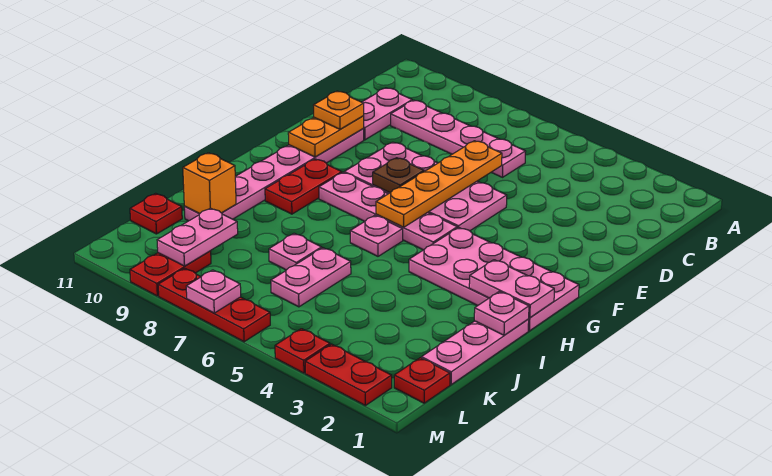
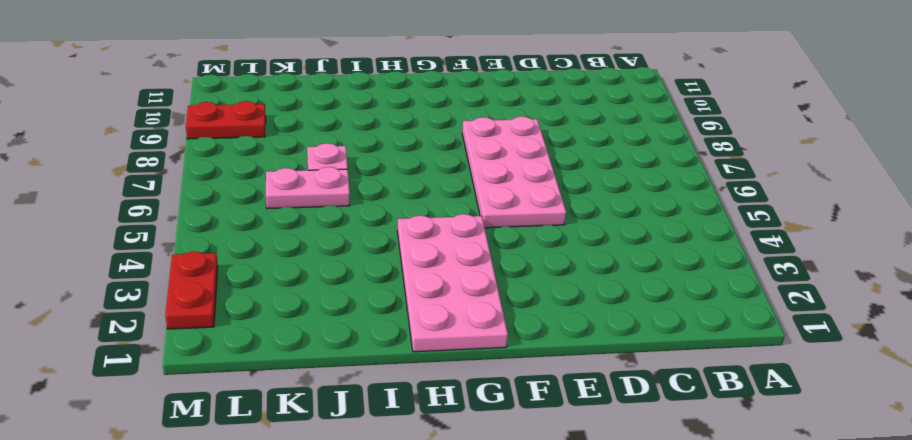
none -> pink plate C6:C9 level 1
none -> pink plate C10:D10 level 1
none -> pink plate E10:J10 level 1

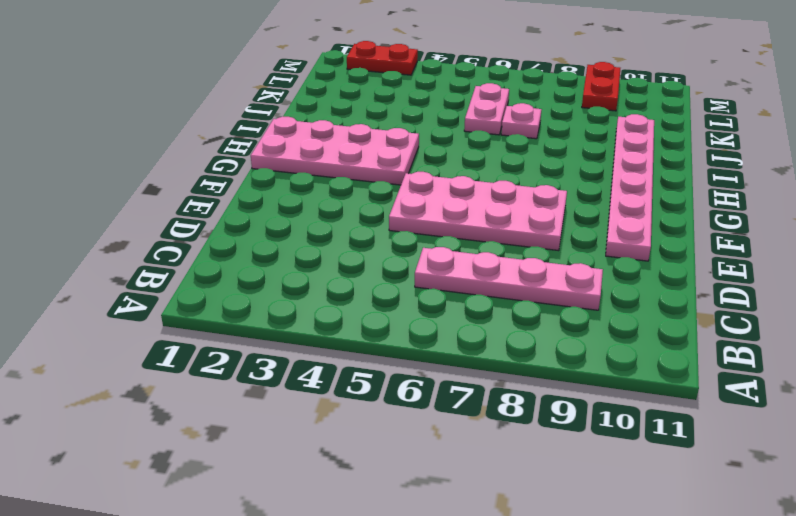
none -> pink plate C10:D10 level 1
none -> pink plate G5:G8 level 1
none -> red plate G9:H9 level 1

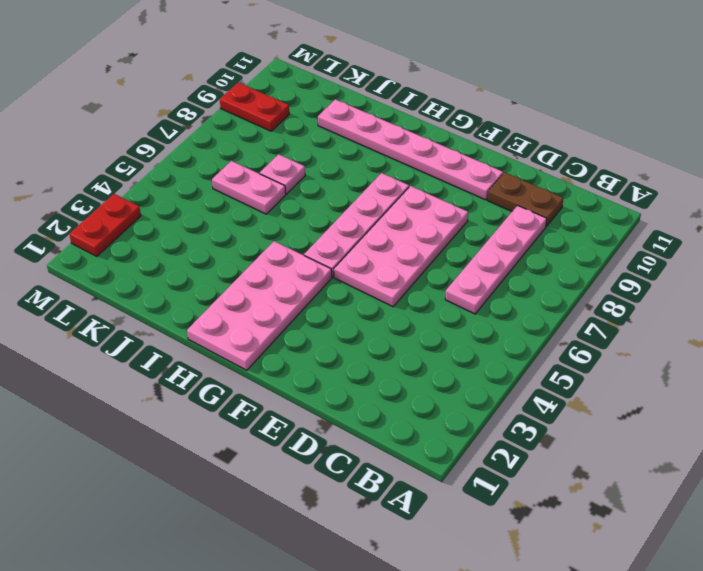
brown plate C10:D10 level 1 -> pink plate C10:D10 level 1
none -> red plate G9:H9 level 1
none -> pink plate H6 level 1
none -> pink plate I1:K1 level 1

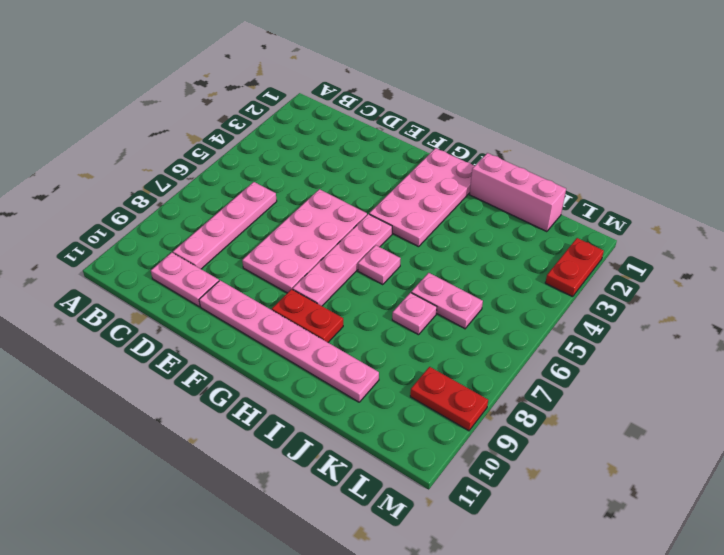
pink brick I1:K1 level 1 -> pink plate I1:K1 level 1
none -> red plate K11 level 1
none -> red plate L1 level 1
none -> red plate M4 level 1

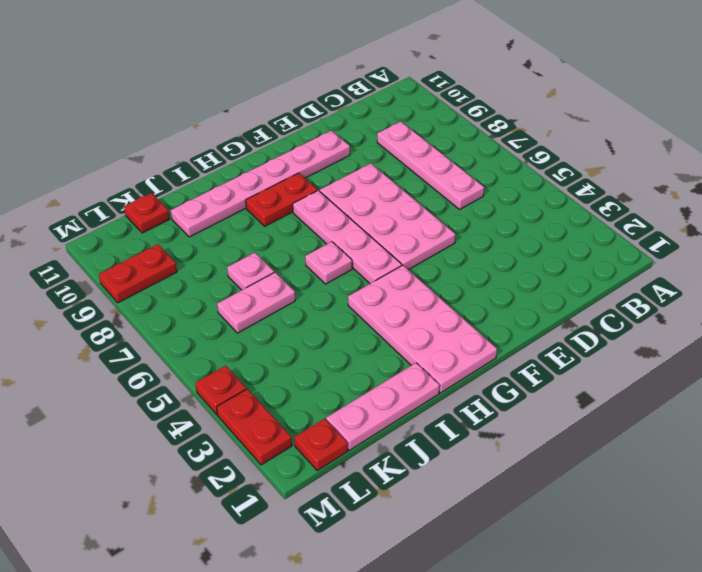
none -> pink plate C10:D10 level 1
none -> red plate M6:M8 level 1
none -> orange plate D6:G6 level 2

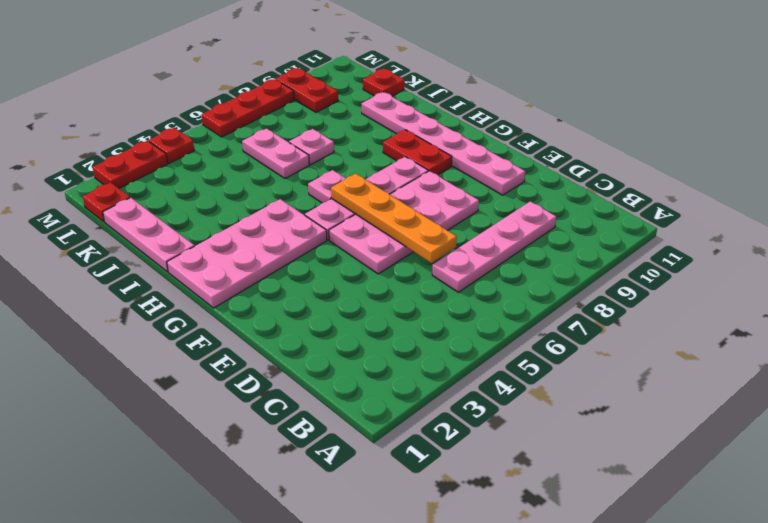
none -> pink plate C10:D10 level 1
none -> orange plate E10:F10 level 2
none -> brown plate F7 level 2

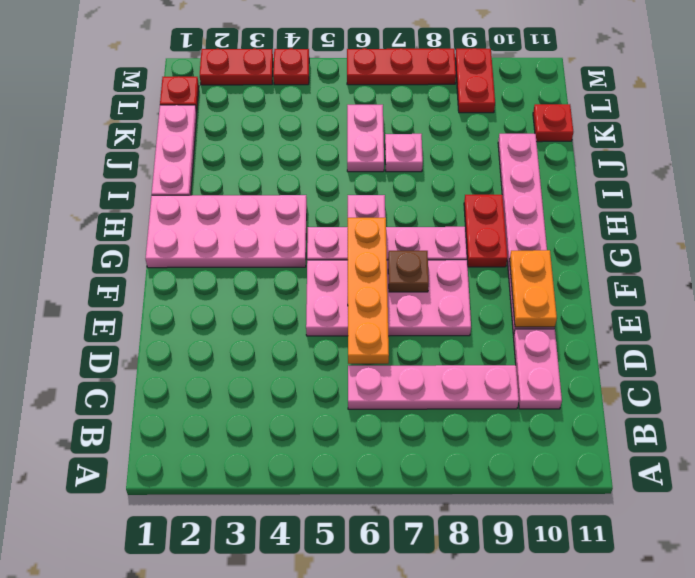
none -> pink plate H1:H2 level 2
none -> pink plate I1 level 2
none -> orange brick J10 level 2

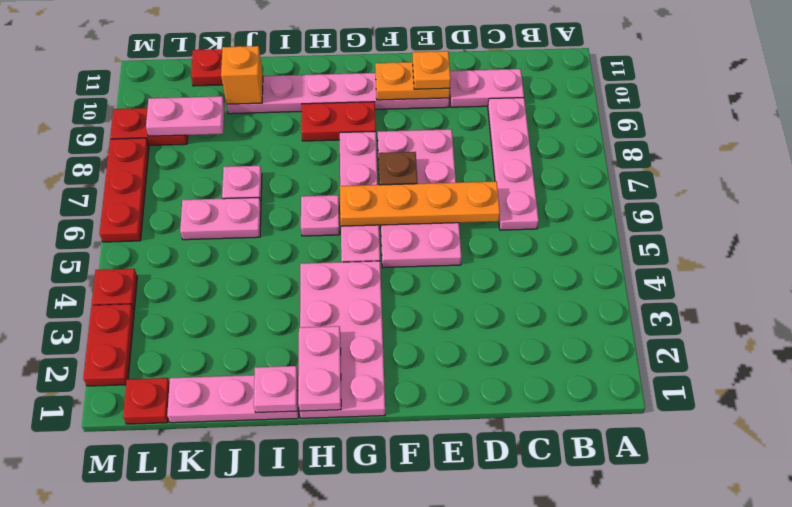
none -> pink plate M7 level 2

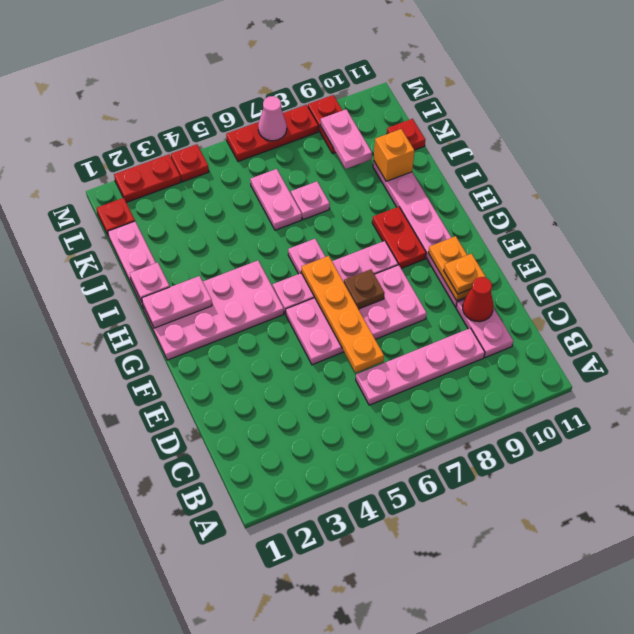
red cone D10 level 2 -> none
pink cone M7 level 2 -> pink plate M7 level 2

